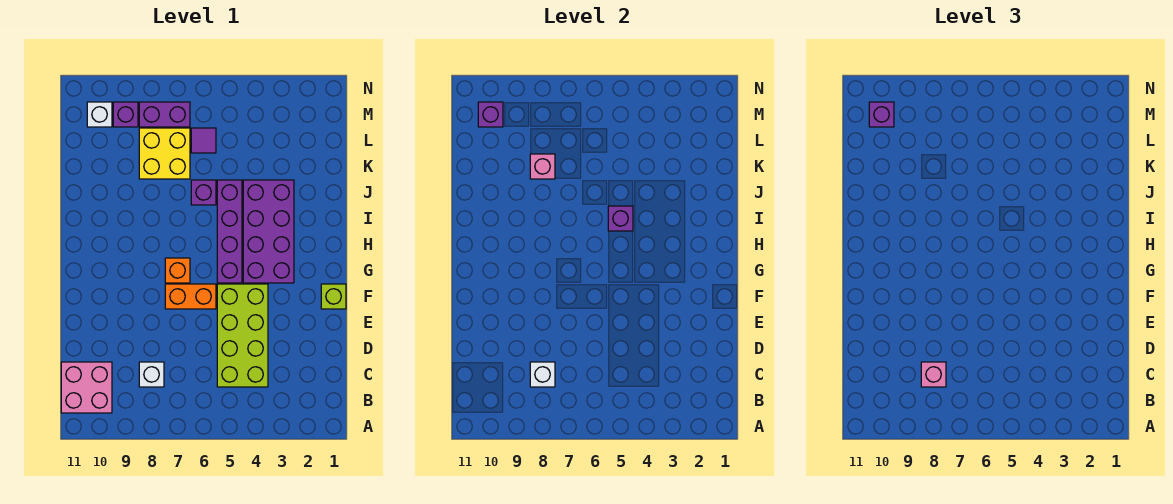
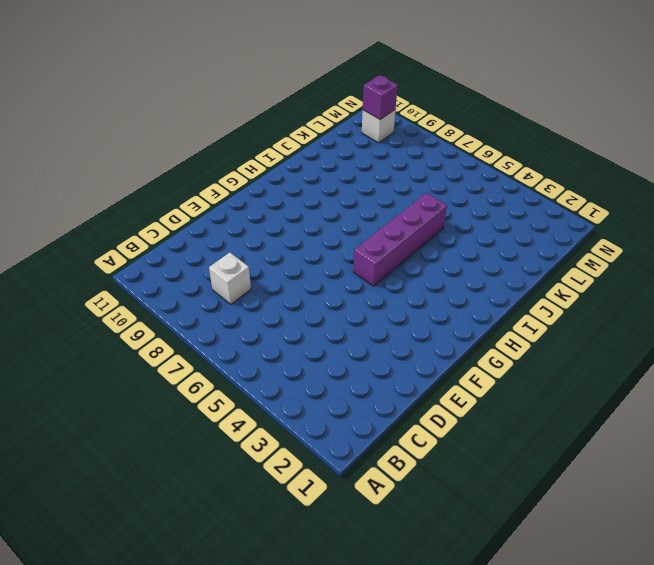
none -> pink brick B10:C11 level 1
none -> lime brick C4:F5 level 1
none -> lime brick F1 level 1

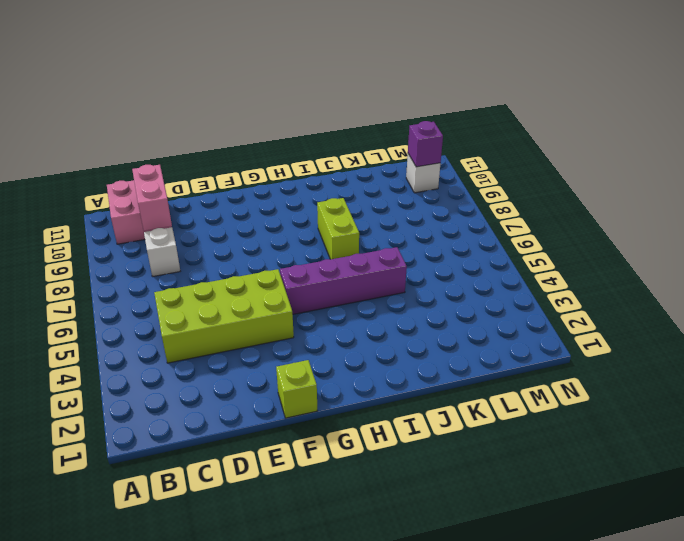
pink brick C9:C10 level 2 -> none
lime brick I7:I8 level 1 -> none
none -> orange brick F6:F7 level 1
none -> purple brick G3:J4 level 1
none -> orange brick G7 level 1

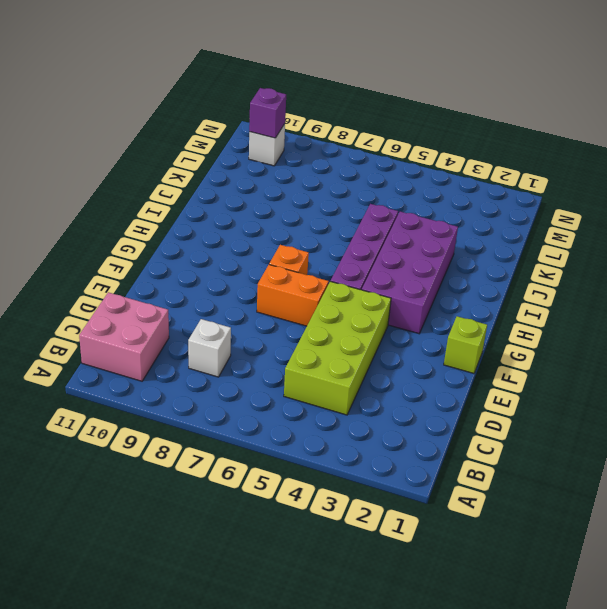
none -> purple brick J6 level 1
none -> yellow brick K7:L8 level 1
none -> purple tile L6 level 1

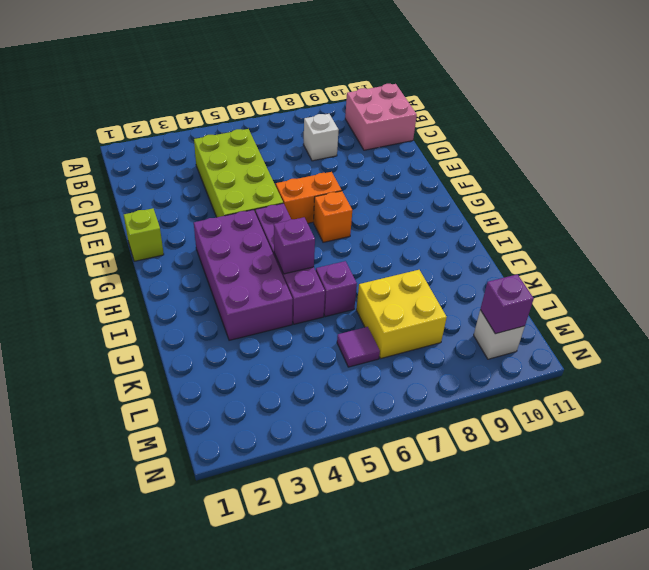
none -> purple brick M7:M8 level 1
none -> purple brick M9 level 1
none -> white brick C8 level 2

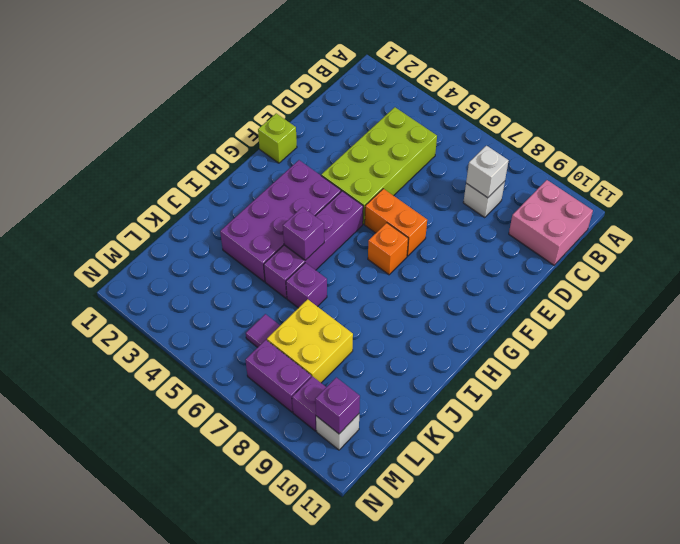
none -> pink brick K8 level 2
none -> pink brick C8 level 3
none -> purple brick M10 level 3

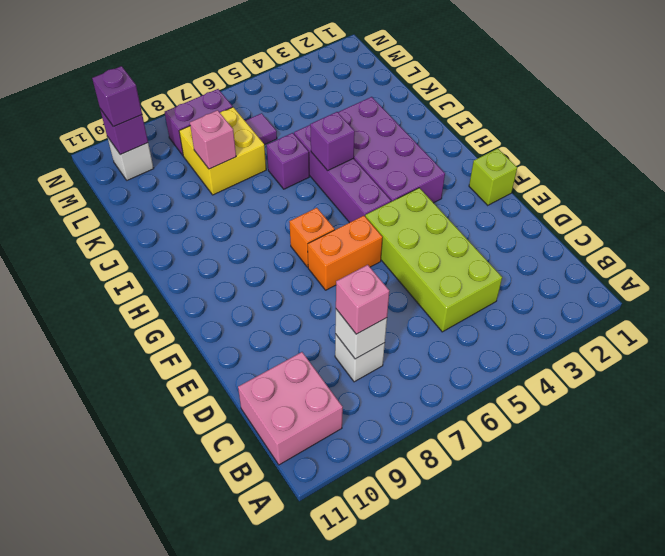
none -> purple brick M9 level 1

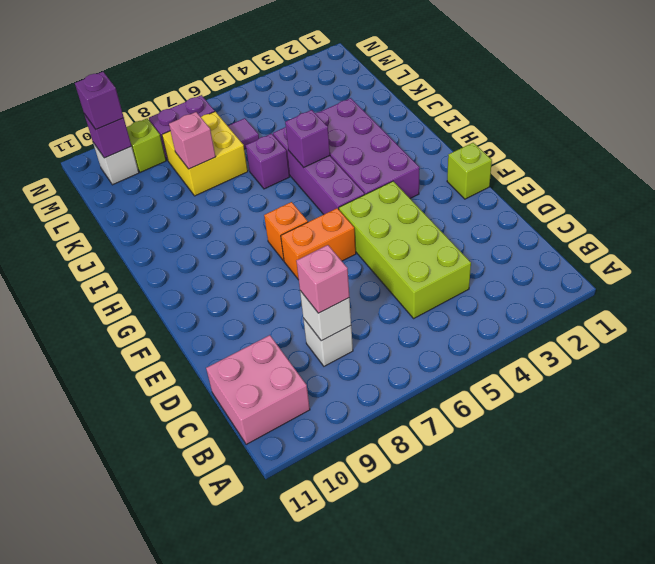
lime brick M9 level 1 -> purple brick M9 level 1

